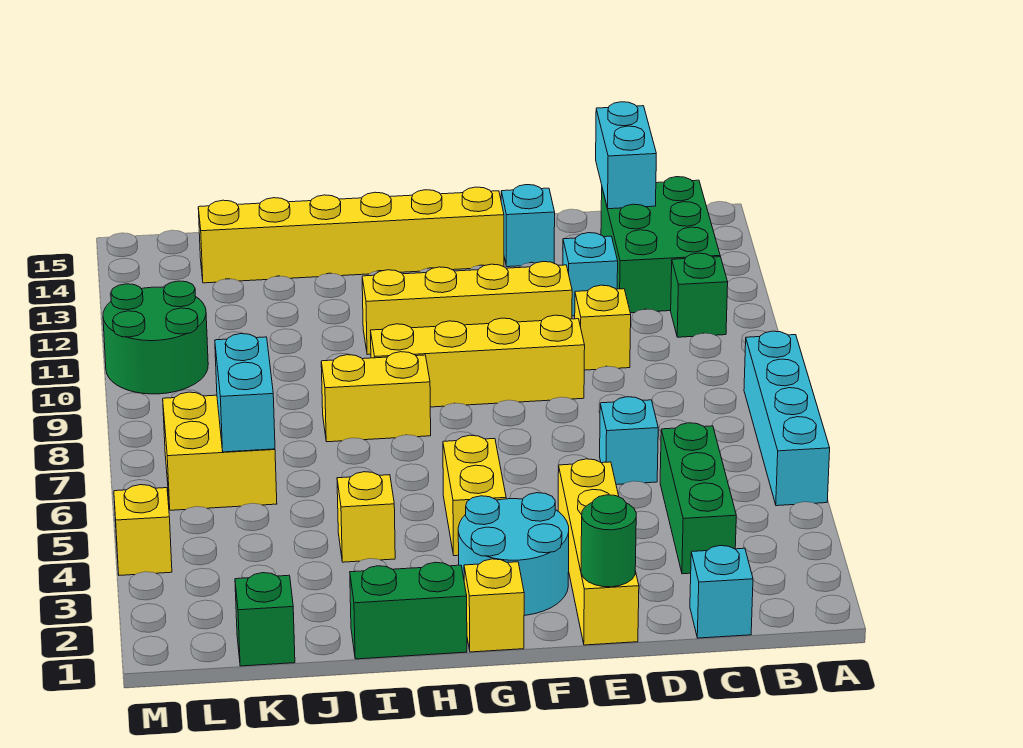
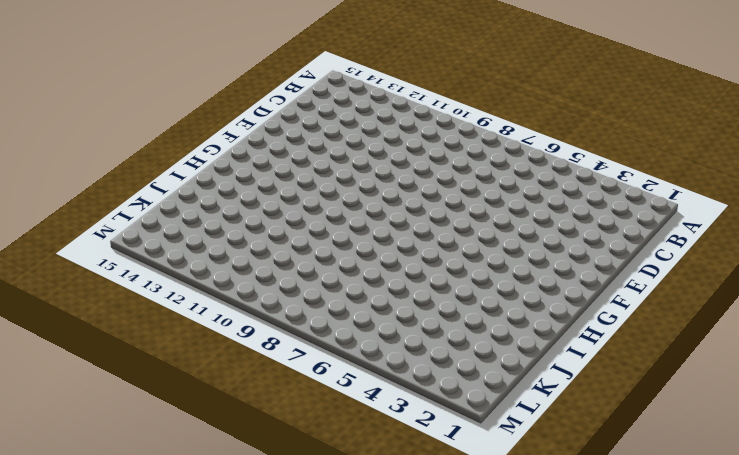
none -> cyan brick A5:A8 level 1
none -> green brick B11 level 1
none -> green brick B12:C14 level 1

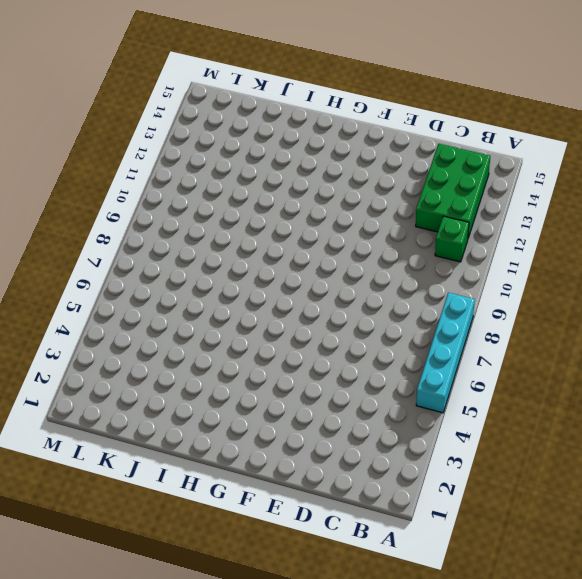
none -> cyan brick C1 level 1
none -> green brick C3:C5 level 1
none -> cyan brick D6 level 1

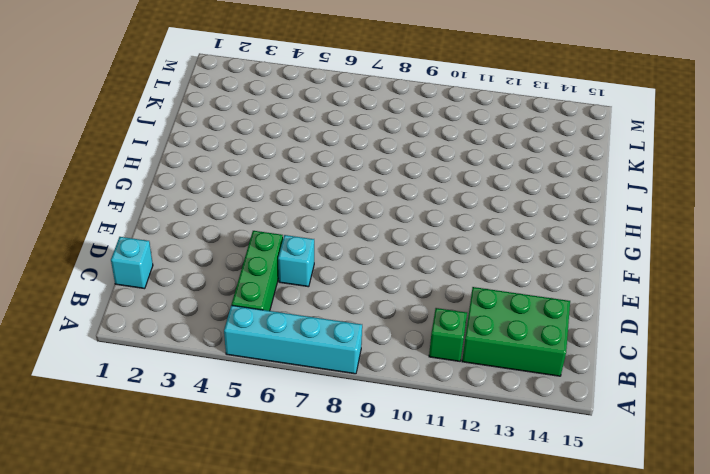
green brick B5:D5 level 1 -> green brick C3:C5 level 1
none -> yellow brick D10 level 1
none -> cyan brick D12 level 1
none -> yellow brick E1:E4 level 1

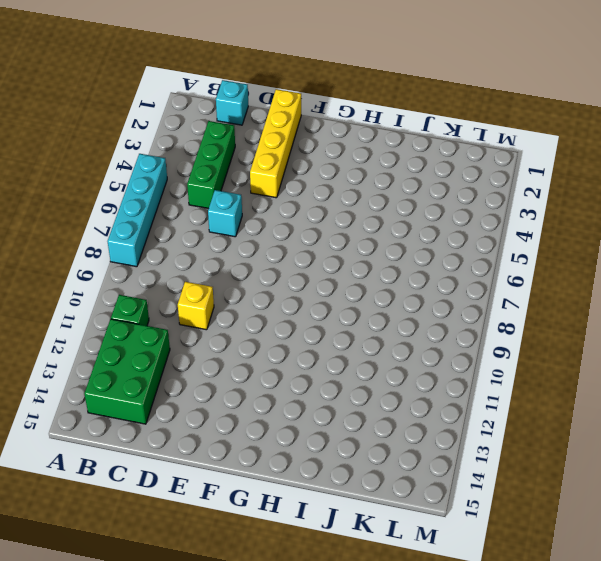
none -> cyan brick D12 level 1
none -> yellow brick E9:H9 level 1
none -> yellow brick E11:H11 level 1

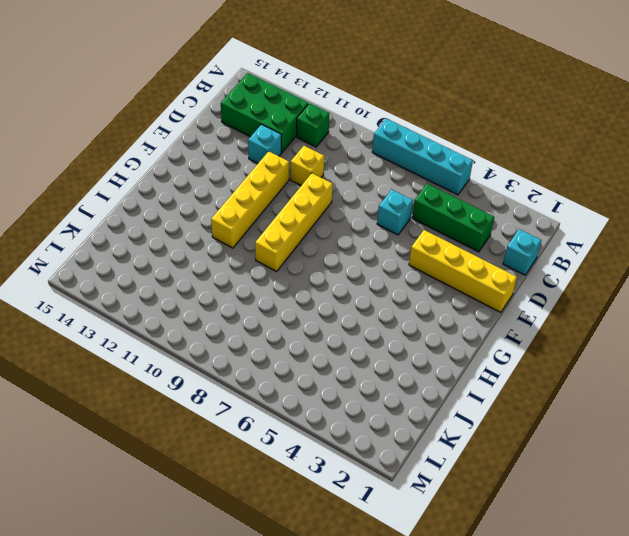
none -> cyan brick E14 level 1
none -> cyan round brick F2:G3 level 1
none -> yellow brick F14:K14 level 1

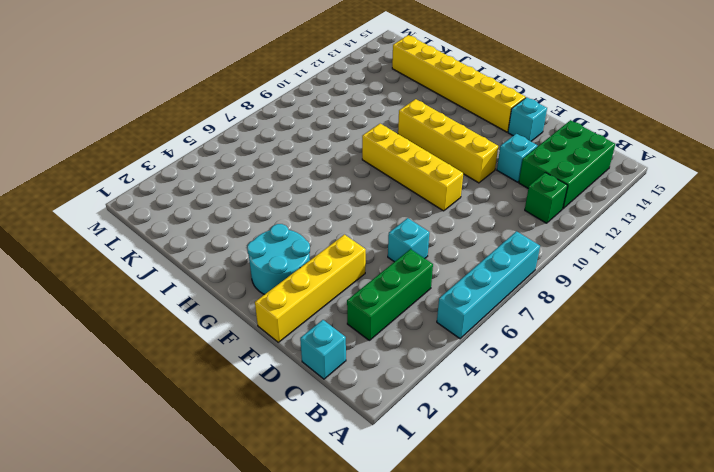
none -> yellow brick D10 level 1
none -> yellow brick G1 level 1
none -> yellow brick G4:G5 level 1

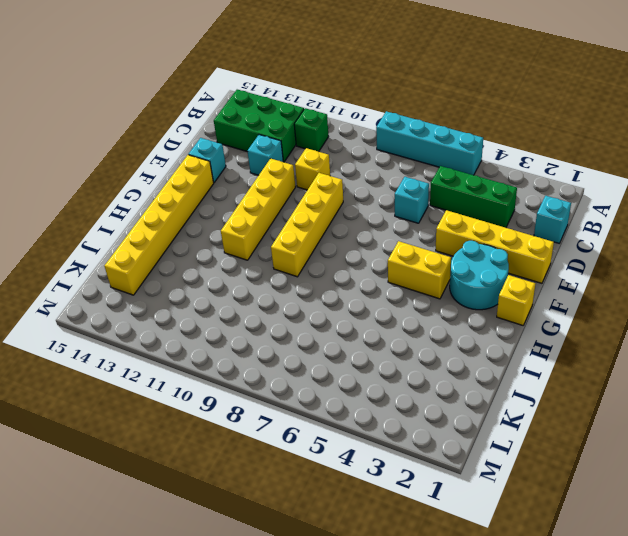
none -> green brick H1:I1 level 1
none -> yellow brick H8:I8 level 1
none -> yellow brick I4 level 1

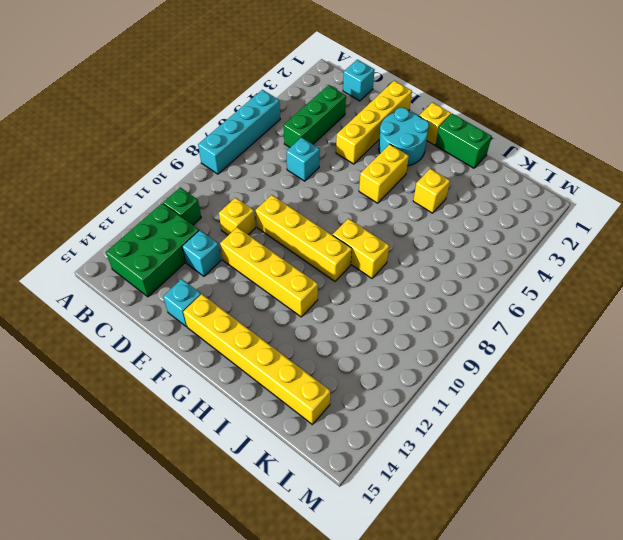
none -> green brick K1 level 1
none -> yellow brick K6:L7 level 1
none -> green round brick L10:M11 level 1

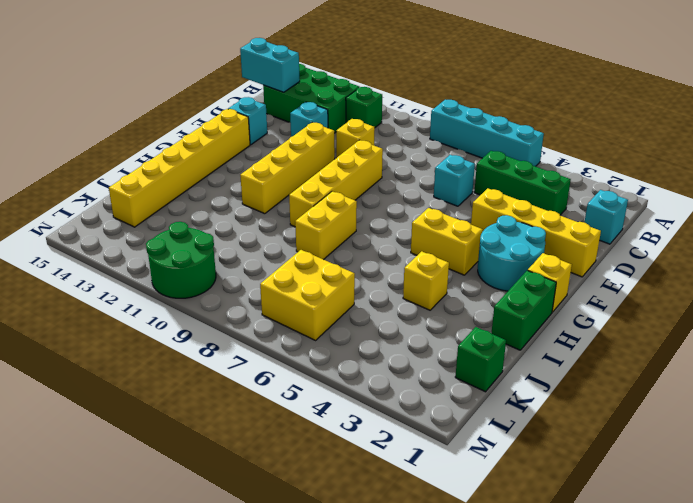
none -> yellow brick M4 level 1
none -> green round brick E1 level 2
none -> cyan brick K6:K7 level 2

